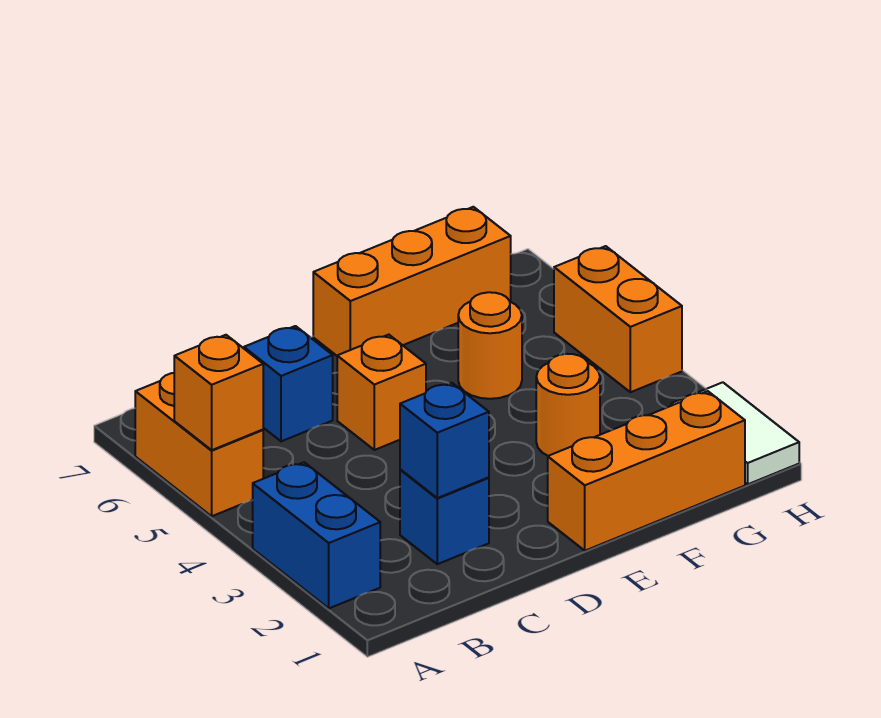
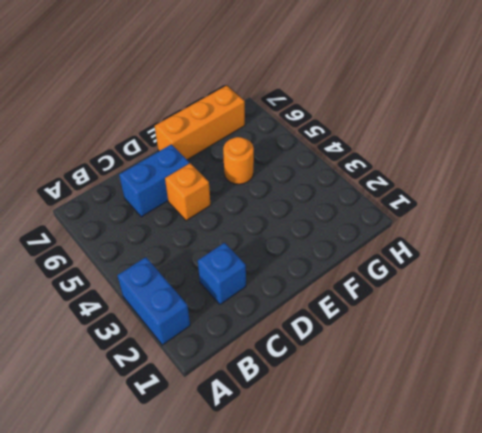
blue brick C6:D6 level 1 -> blue brick C6 level 1
none -> orange brick A5:A6 level 1
none -> orange brick E1:G1 level 1
none -> orange round brick F3 level 1

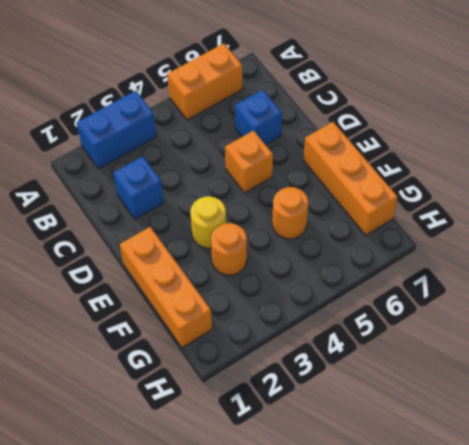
yellow round brick E3 level 1 -> none
none -> white tile H1:H2 level 1
none -> orange brick H4:H5 level 1
none -> orange brick A5 level 2

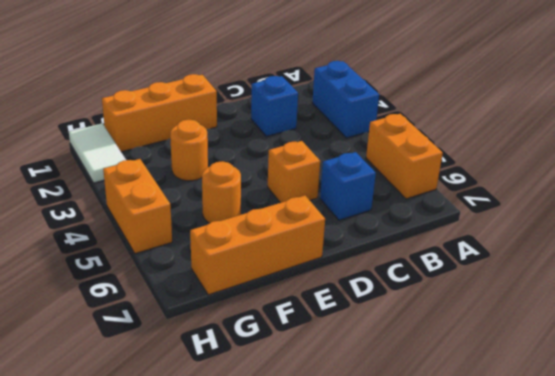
none -> orange brick A5 level 2
none -> blue brick C2 level 2

